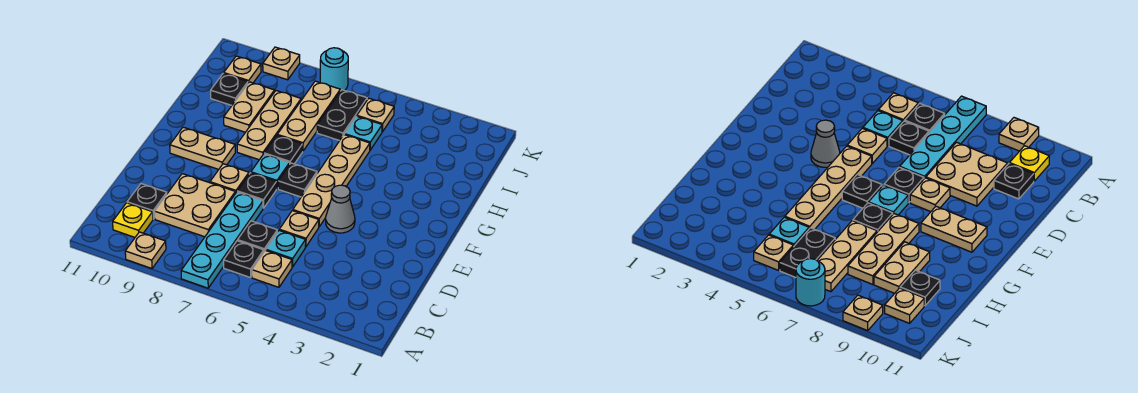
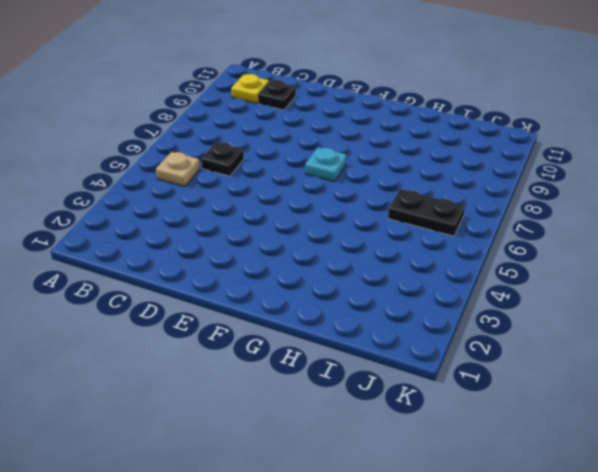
none -> cyan plate A7:D7 level 1
none -> tan plate A9 level 1
none -> black plate B6 level 1

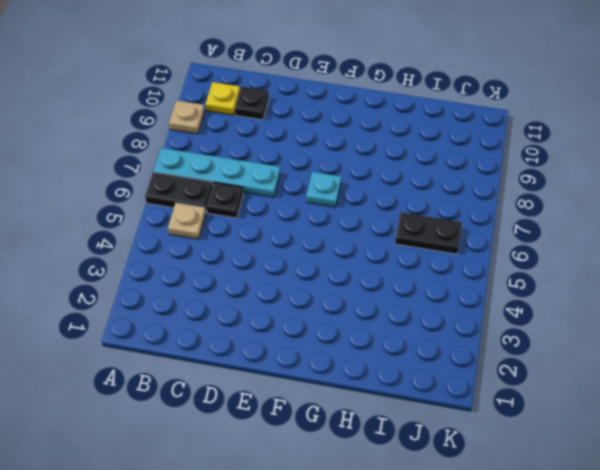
black plate A6:B6 level 1 -> black plate B6 level 1
none -> cyan plate C5 level 1
none -> tan plate C8:D9 level 1
none -> tan plate D5 level 1

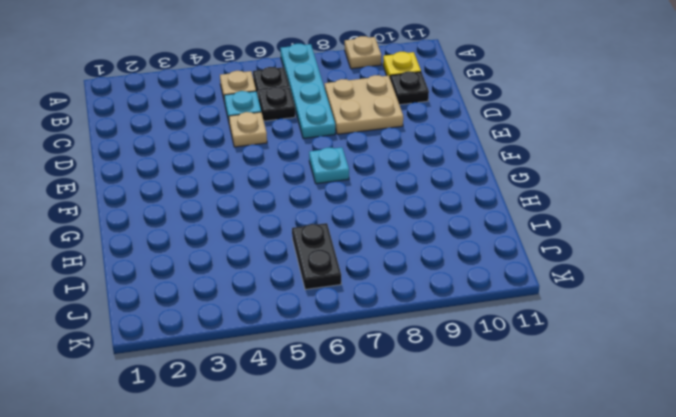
none -> grey cone E4 level 1
none -> tan plate E5:H5 level 1
none -> black plate E7 level 1

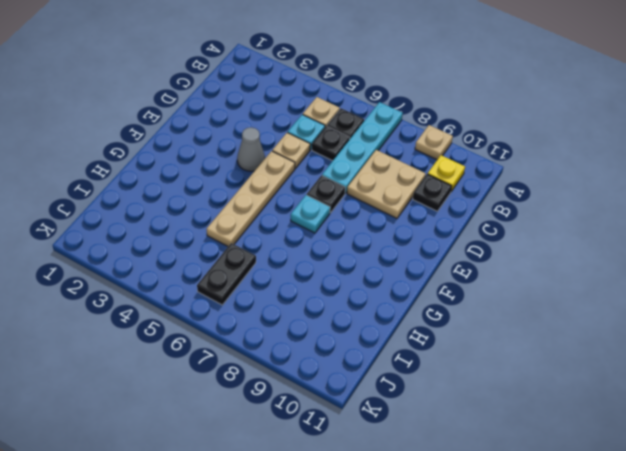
none -> tan plate E8 level 1
none -> black plate F6 level 1
none -> tan plate F9:F10 level 1

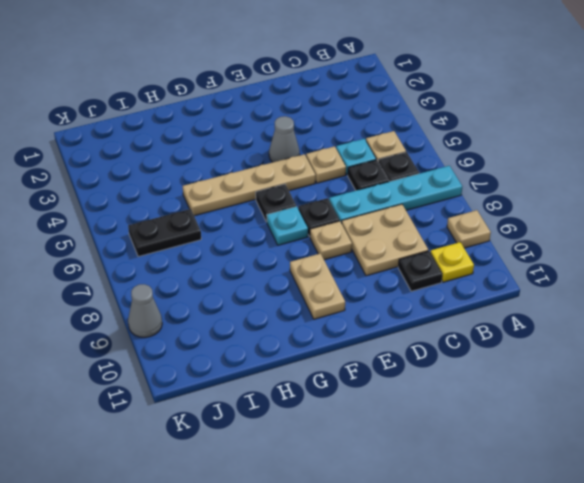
grey cone K9 level 1 -> tan plate K9 level 1
none -> black plate G7 level 1
none -> tan plate G8:I8 level 1
none -> tan plate H7:J7 level 1

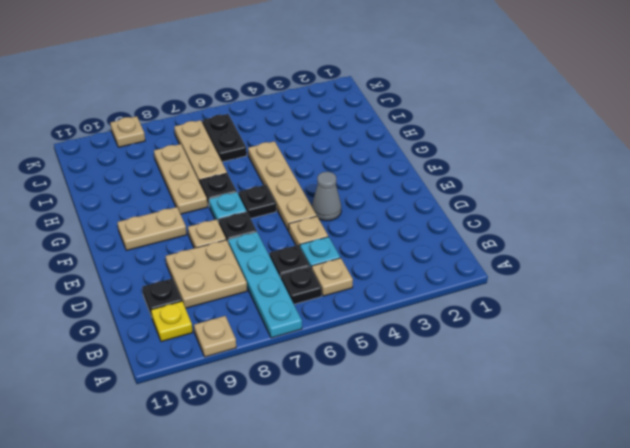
none -> tan plate H9:I9 level 1
none -> cyan plate I5 level 1
none -> black plate I10 level 1

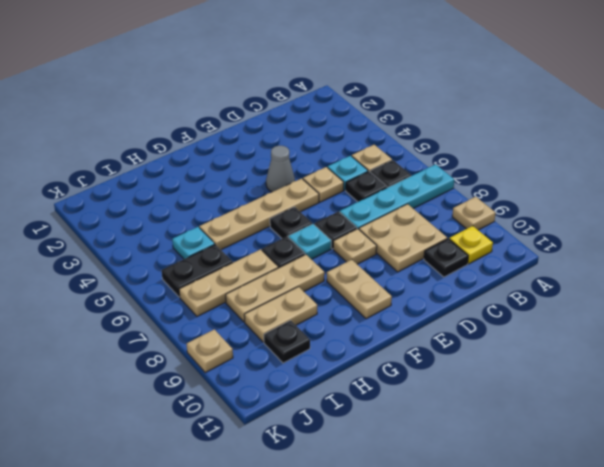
none -> tan plate J5 level 1
none -> tan plate J10 level 1
none -> cyan round brick K7 level 1

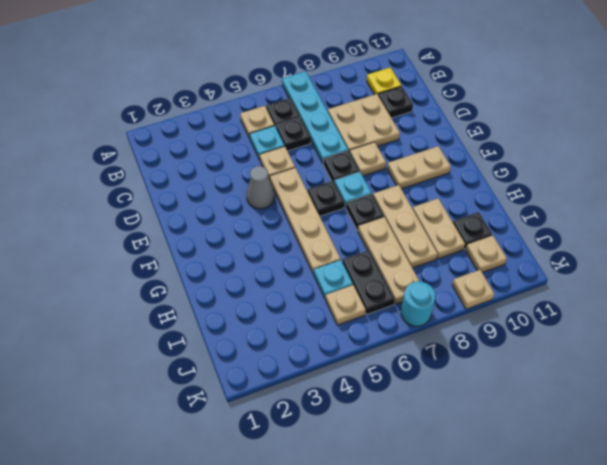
none -> tan plate A9 level 1

